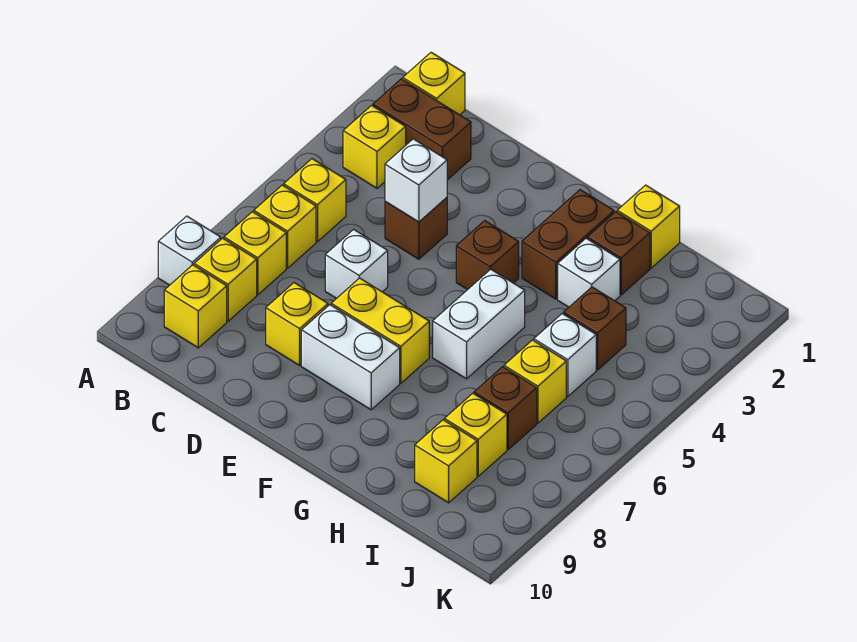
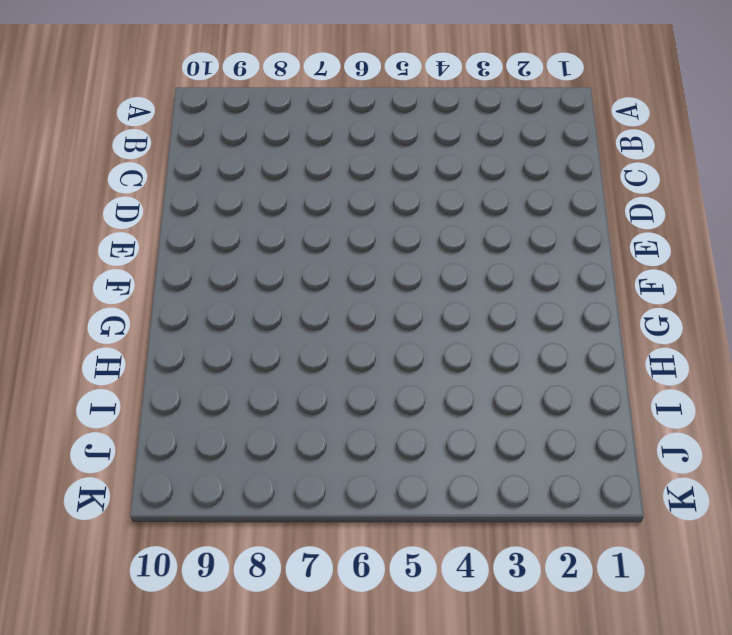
none -> white brick A8 level 1
none -> yellow brick B1 level 1
none -> brown brick B2:C2 level 1

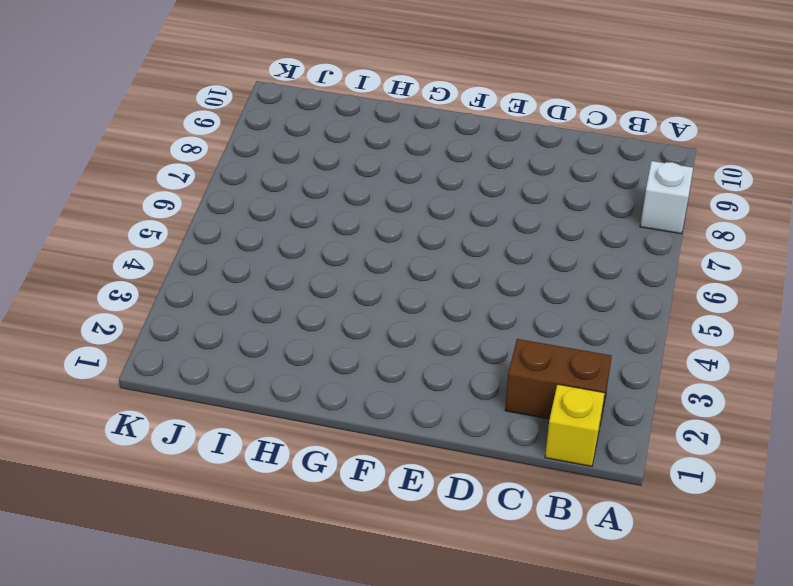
none -> yellow brick B3 level 1
none -> yellow brick B5 level 1
none -> yellow brick B6 level 1

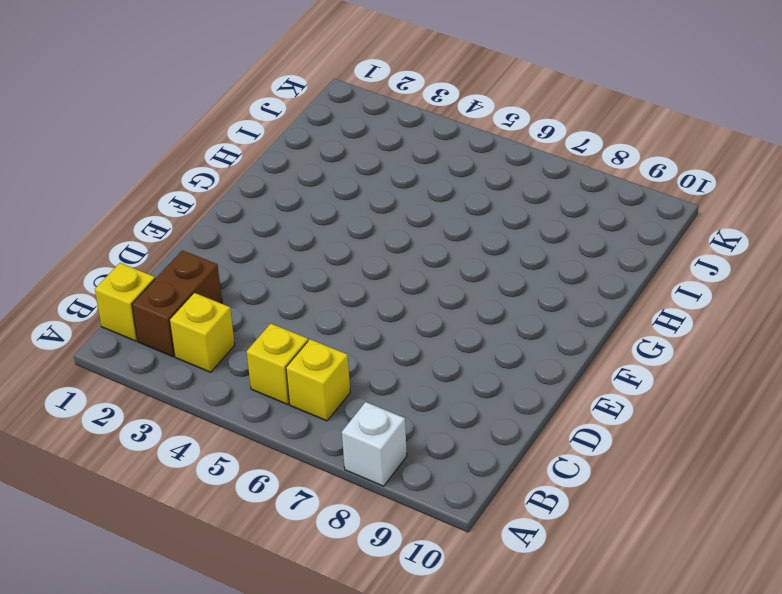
none -> yellow brick B7 level 1
none -> yellow brick B8 level 1
none -> yellow brick B9 level 1

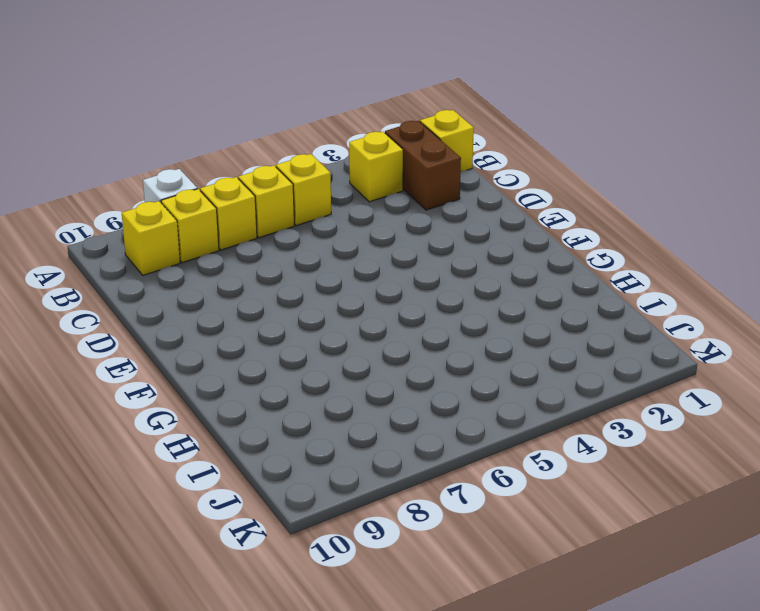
none -> brown brick D4 level 1
none -> white brick D6 level 1
none -> yellow brick D8 level 1

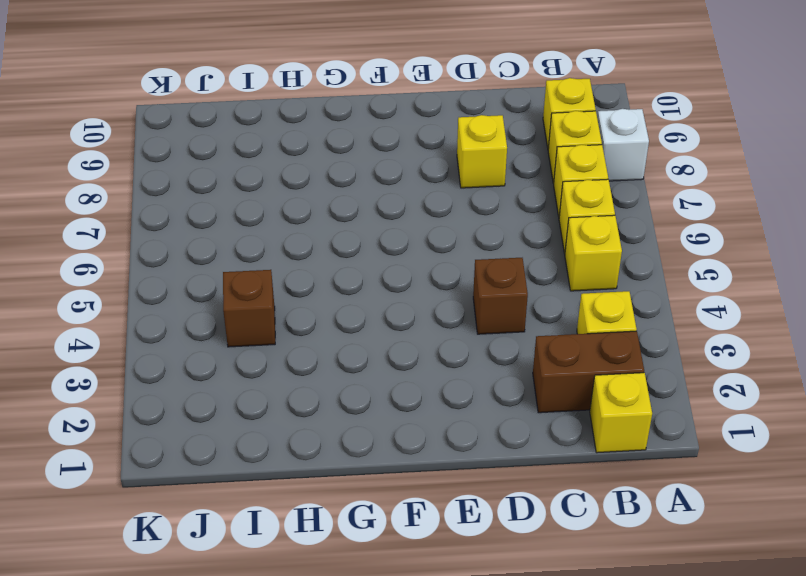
none -> white brick D6 level 1
none -> yellow brick E7:F7 level 1
none -> white brick E8:F8 level 1

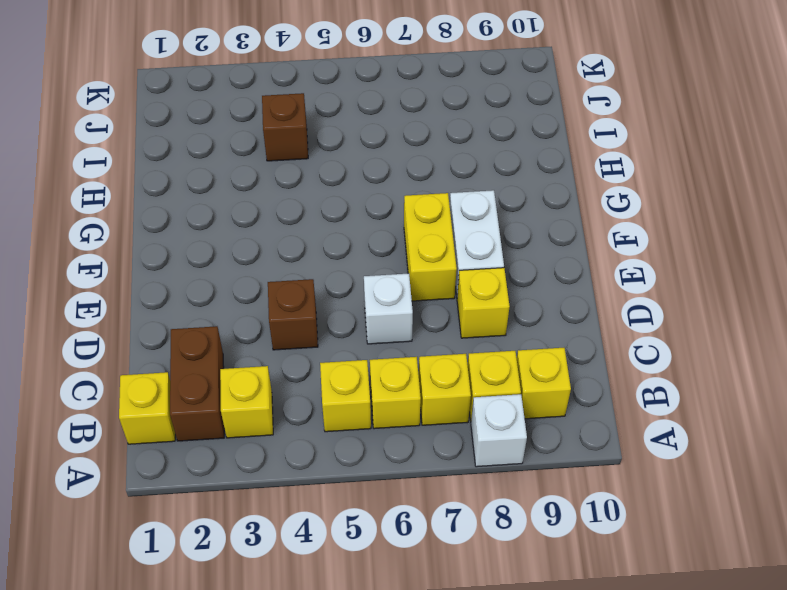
none -> brown brick F4 level 1
none -> brown brick G2:G3 level 1
none -> white brick G5:G6 level 1

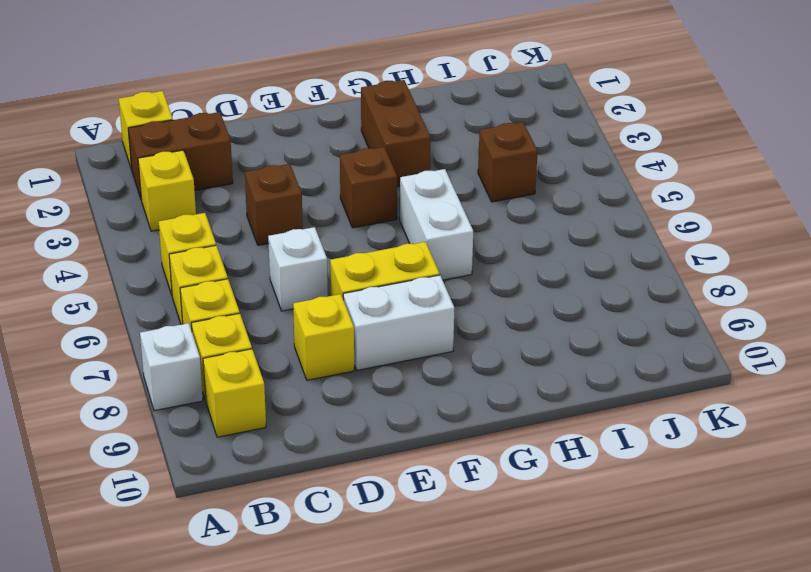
none -> yellow brick H1 level 1
none -> brown brick H2 level 1
none -> white brick H3 level 1

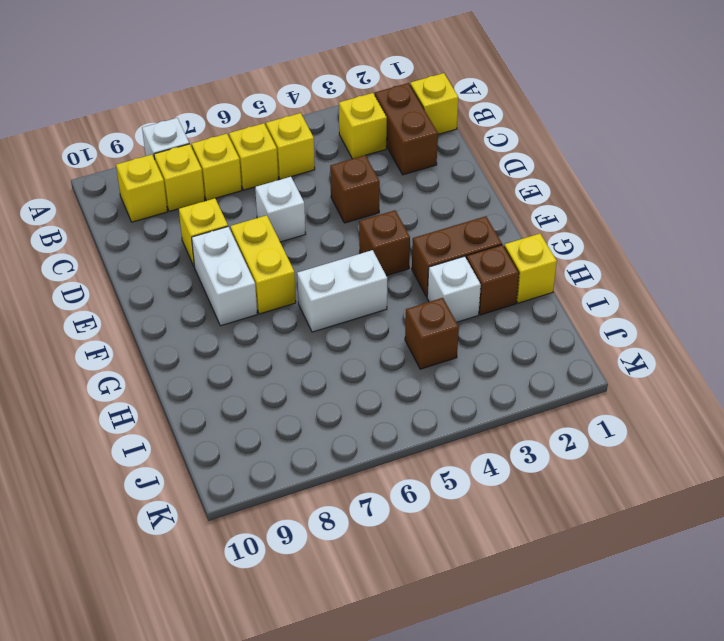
none -> white brick I5 level 1
none -> yellow brick I6 level 1
none -> brown brick I7 level 1

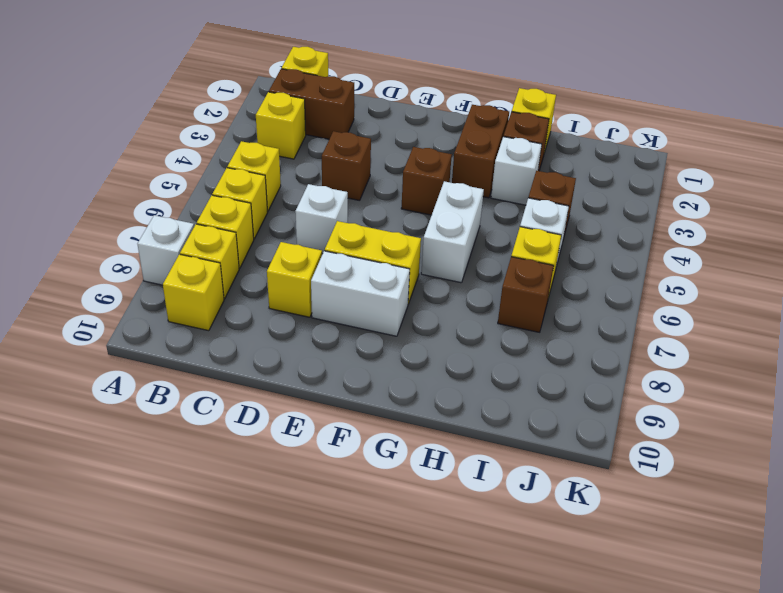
none -> yellow brick I8 level 1
none -> yellow brick I9 level 1
none -> white brick D4 level 2

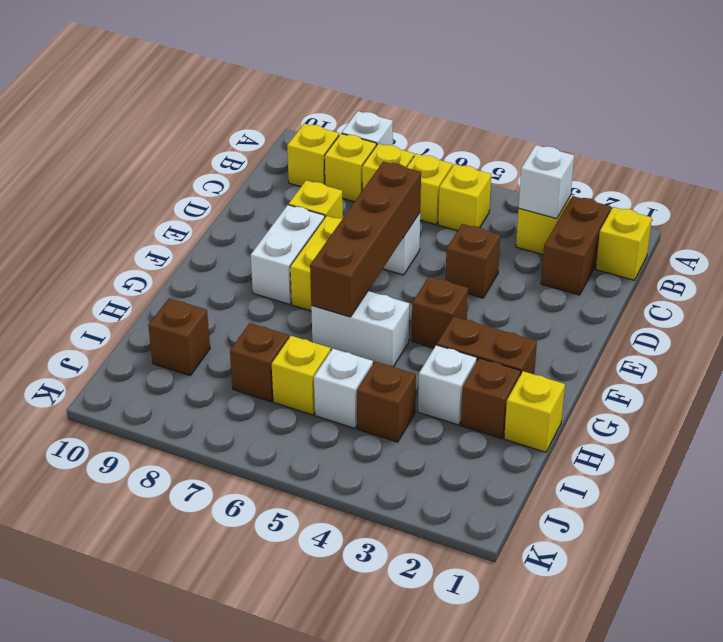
white brick B3 level 2 -> white brick D4 level 2
brown brick D6:G6 level 2 -> none
brown brick I9 level 1 -> yellow brick I9 level 1
none -> yellow brick I8 level 1

